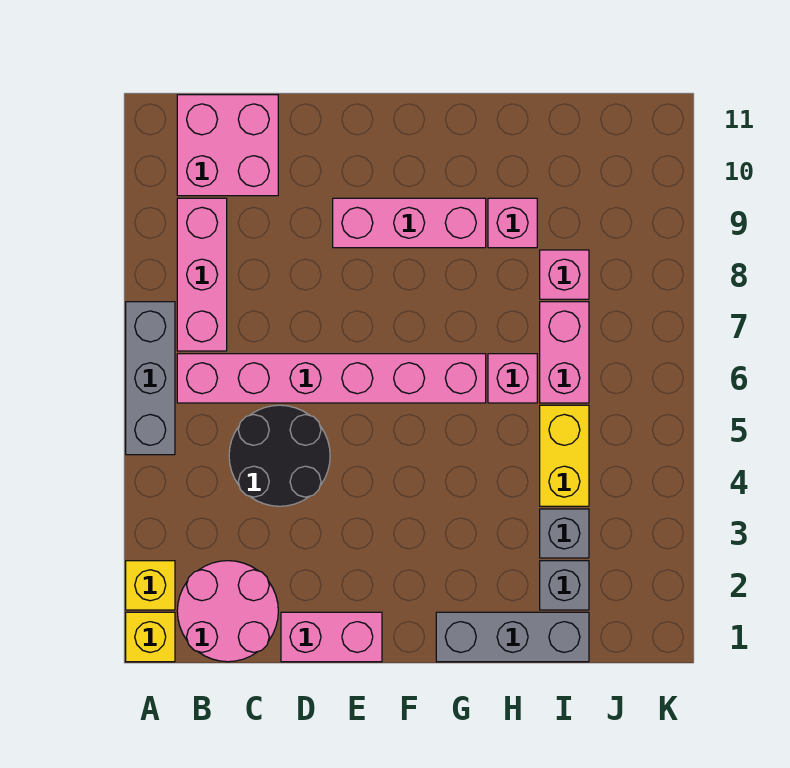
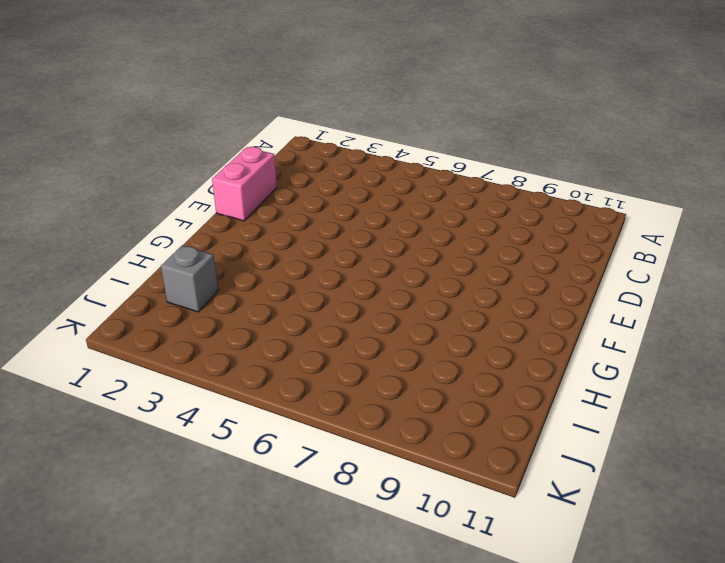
none -> yellow brick A1 level 1
none -> yellow brick A2 level 1
none -> grey brick A5:A7 level 1

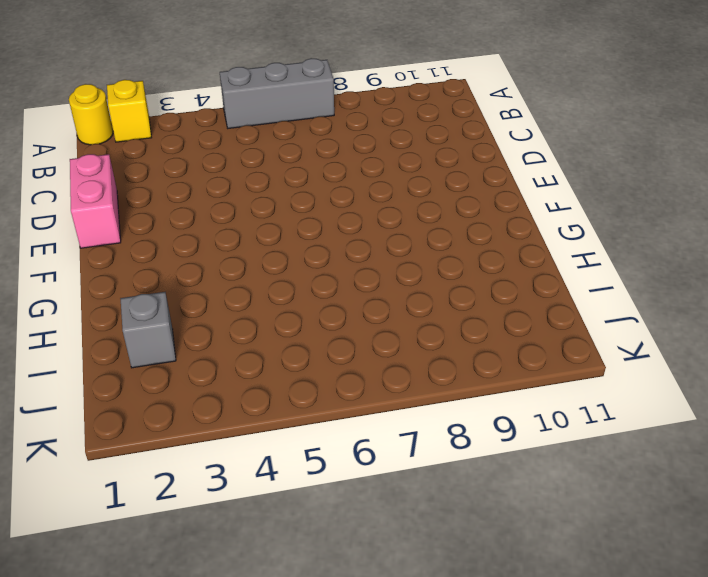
yellow round brick A1 level 1 -> yellow brick A1 level 1
none -> pink round brick B1:C2 level 1
none -> pink brick B6:G6 level 1
none -> pink brick B7:B9 level 1

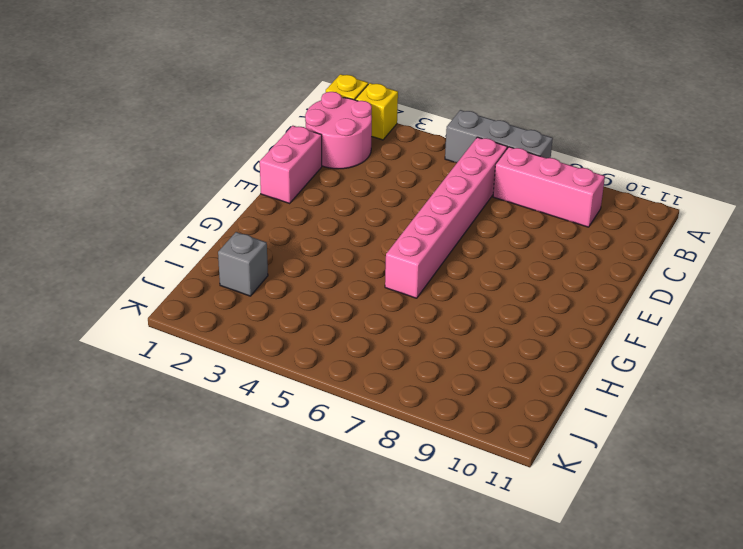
none -> pink brick B10:C11 level 1
none -> black round brick C4:D5 level 1
none -> pink brick E9:G9 level 1

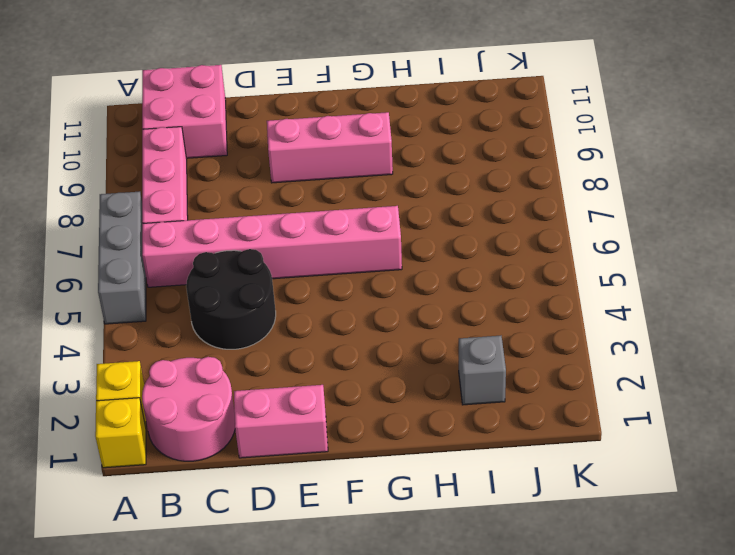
none -> grey brick G1:I1 level 1
none -> pink brick H6 level 1
none -> pink brick H9 level 1

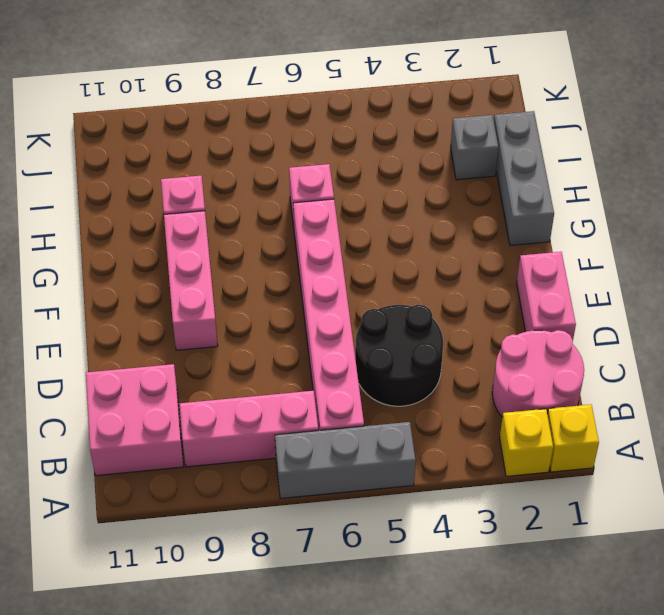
none -> grey brick I3 level 1
none -> yellow brick I4:I5 level 1
none -> pink brick I6:I7 level 1

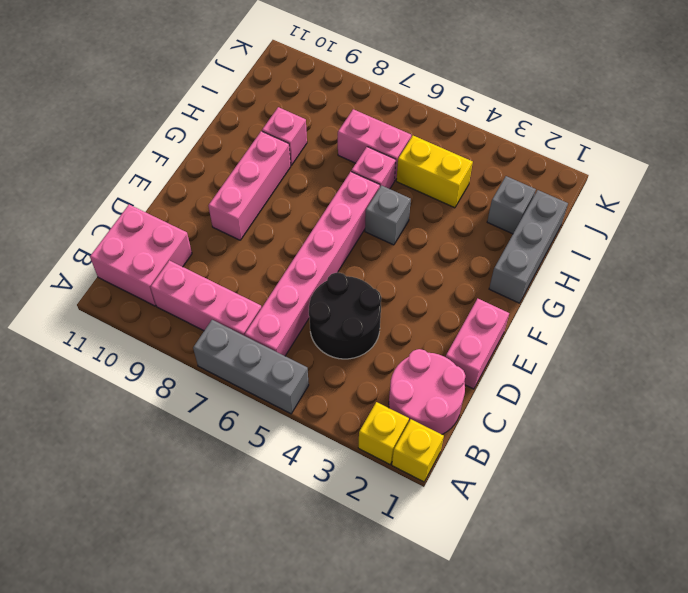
grey brick G5 level 1 -> grey brick I3 level 1
none -> pink brick I8 level 1

